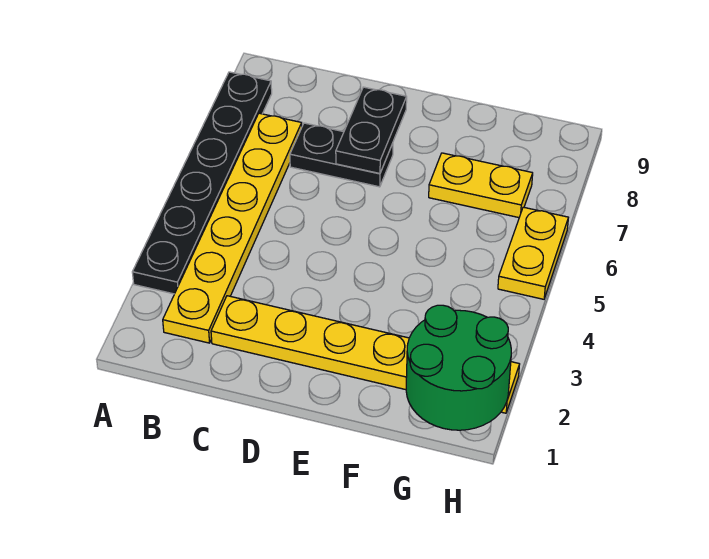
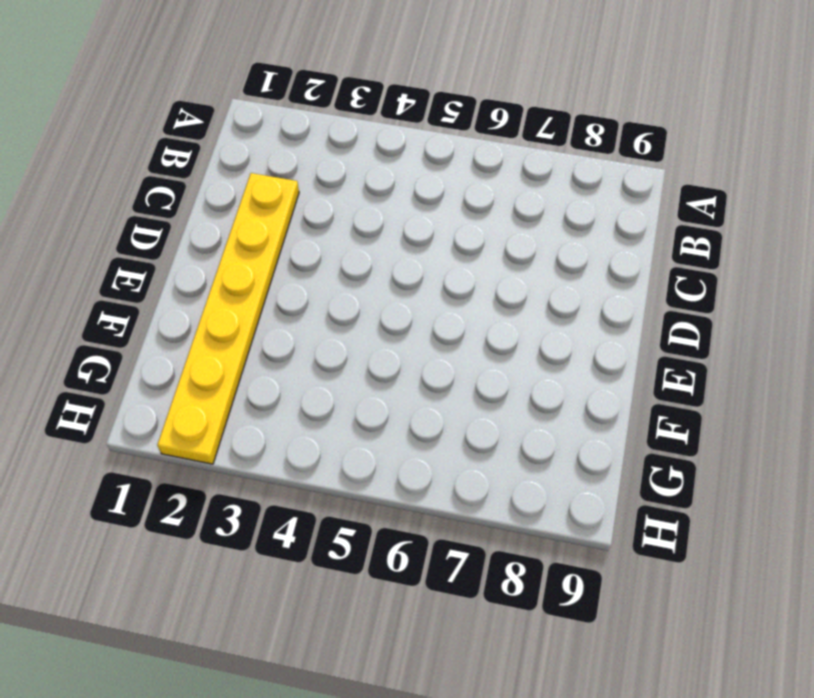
none -> black plate A3:A8 level 1
none -> yellow plate B2:B7 level 1

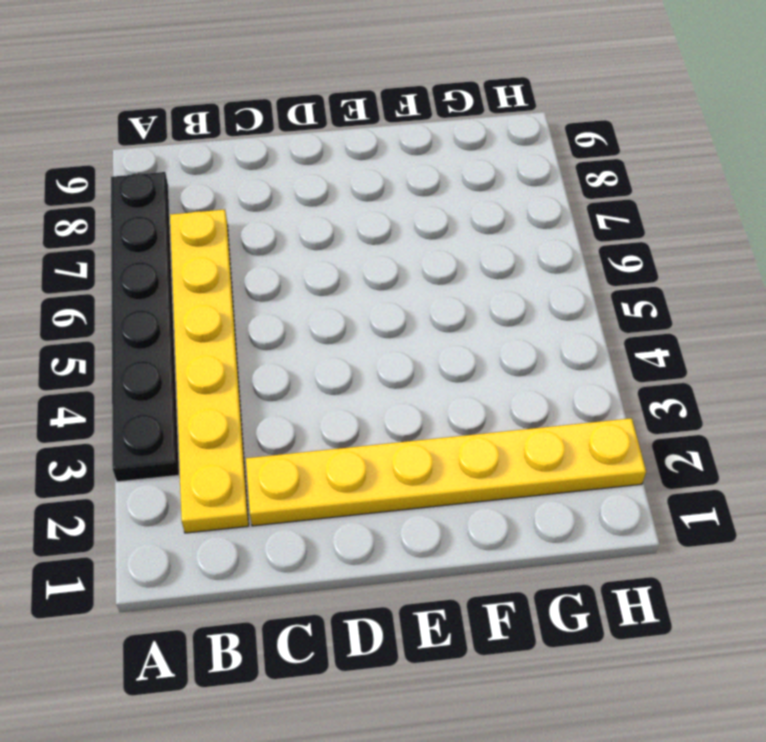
none -> black plate C7:D7 level 1
none -> yellow plate F7:G7 level 1

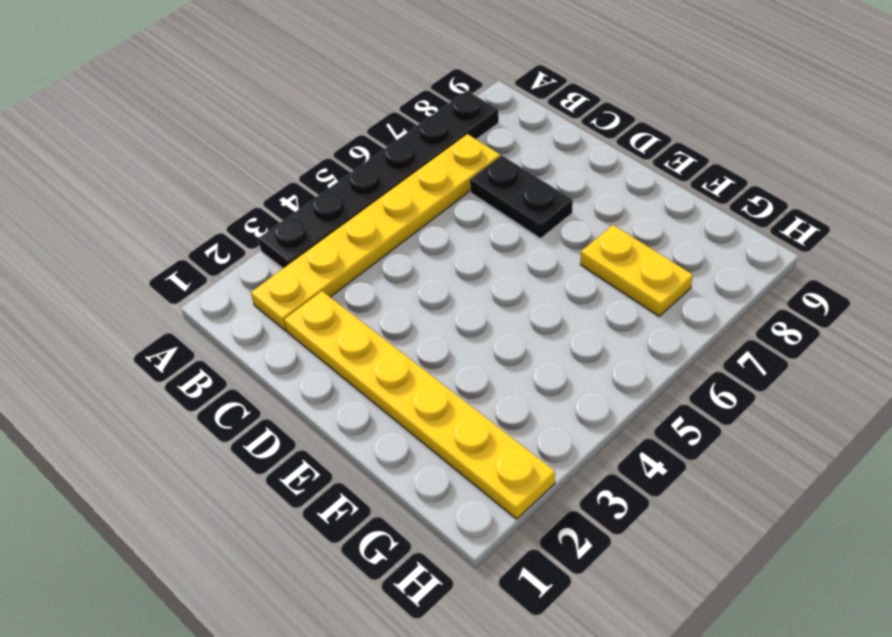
none -> yellow plate H5:H6 level 1
none -> black plate D7:D8 level 2

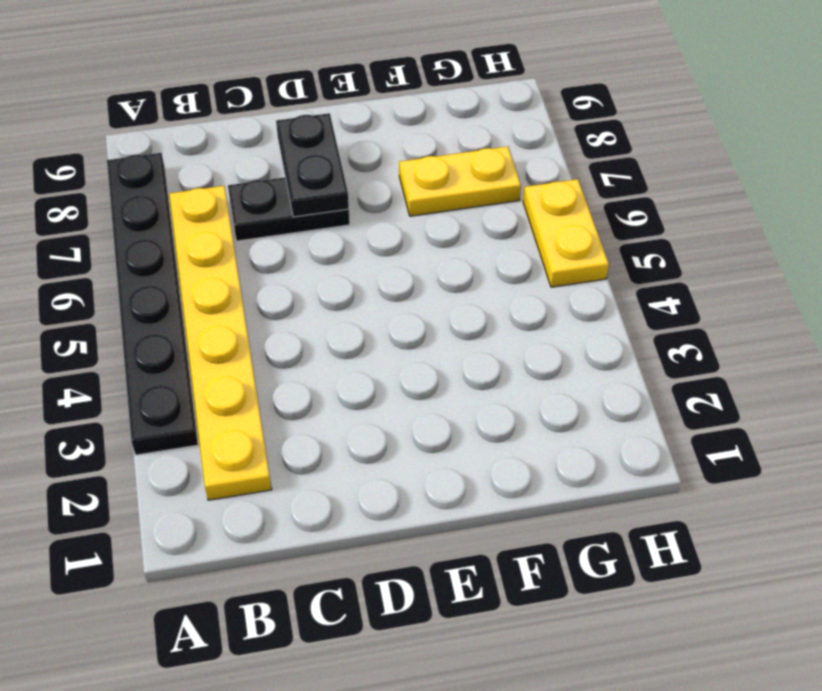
none -> yellow plate C2:H2 level 1
none -> green round brick G1:H2 level 2

